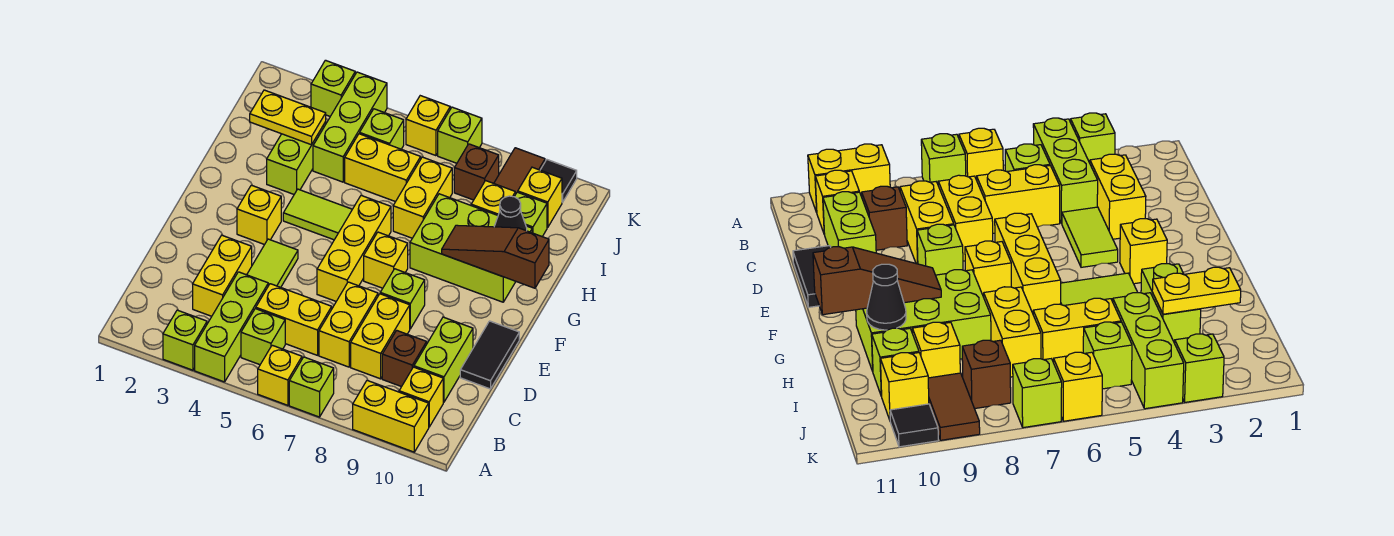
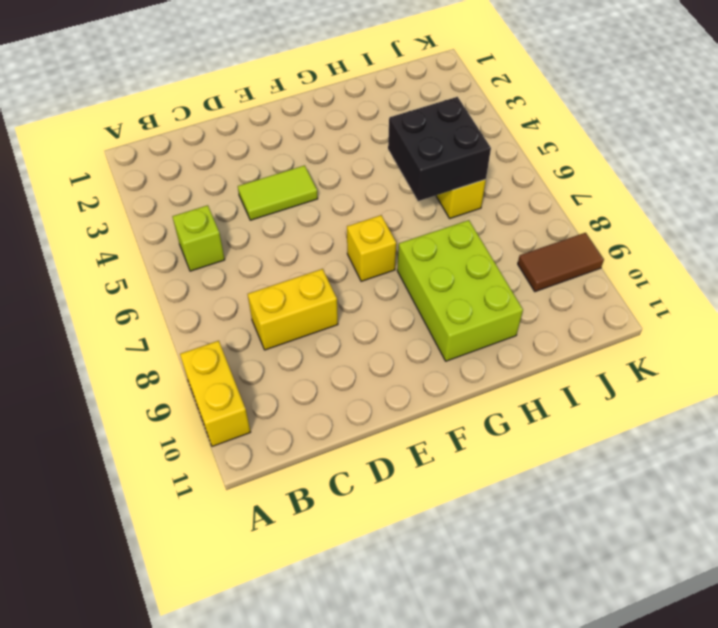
black brick H5:I6 level 2 -> none
none -> lime brick A3 level 1
none -> lime brick A4:C4 level 1
none -> yellow brick A6 level 1
none -> lime brick A7 level 1

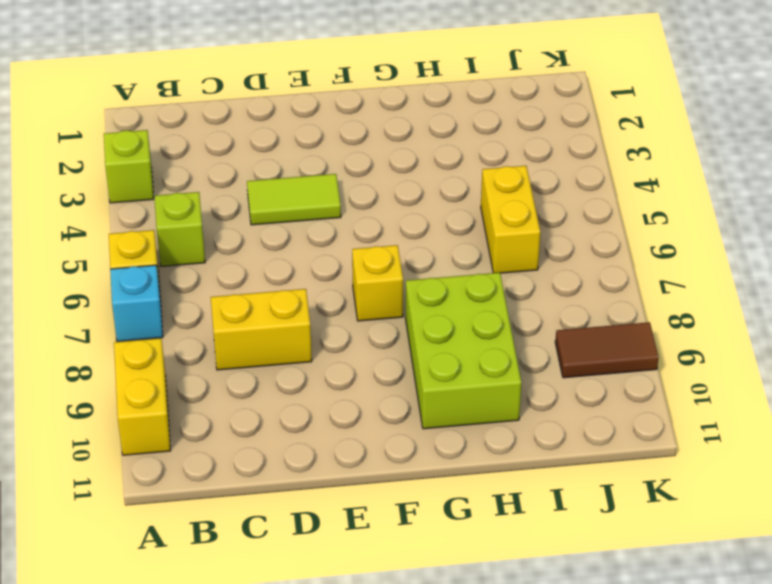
cyan brick A7 level 1 -> lime brick A7 level 1
none -> lime brick A4:C4 level 1
none -> yellow brick B10 level 1
none -> yellow brick C3:D3 level 1
none -> yellow brick C5:C6 level 1

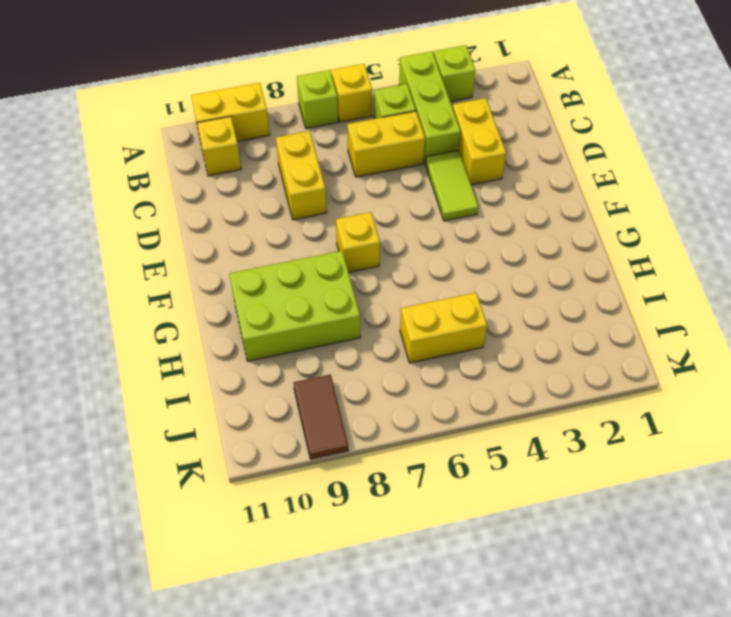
none -> yellow brick C7:D7 level 1
none -> brown brick C9 level 1
none -> lime brick C10:D10 level 1
none -> black tile D11:E11 level 1

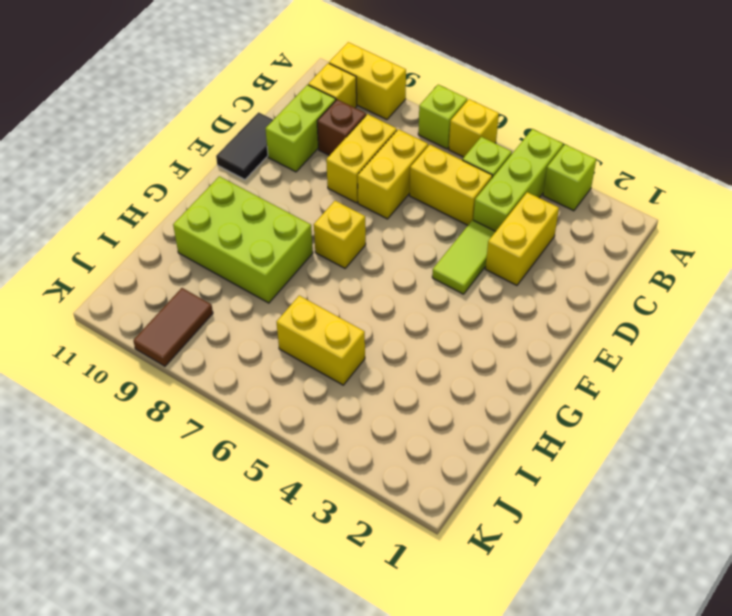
none -> yellow brick E6:G6 level 1
none -> lime brick E8 level 1
none -> yellow brick F3 level 1
none -> lime tile G4:G5 level 1

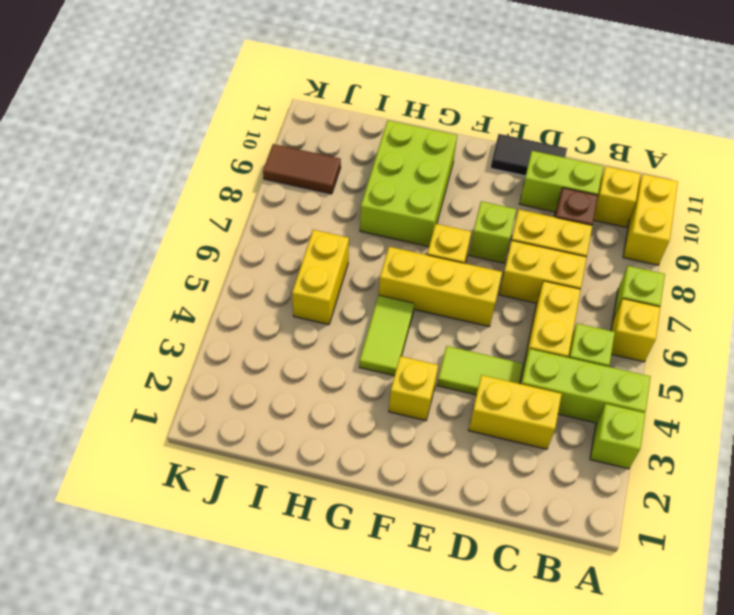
none -> lime brick H3:I3 level 1
none -> yellow brick H7:I7 level 1
none -> lime brick I4:K4 level 1
none -> yellow brick I9 level 1

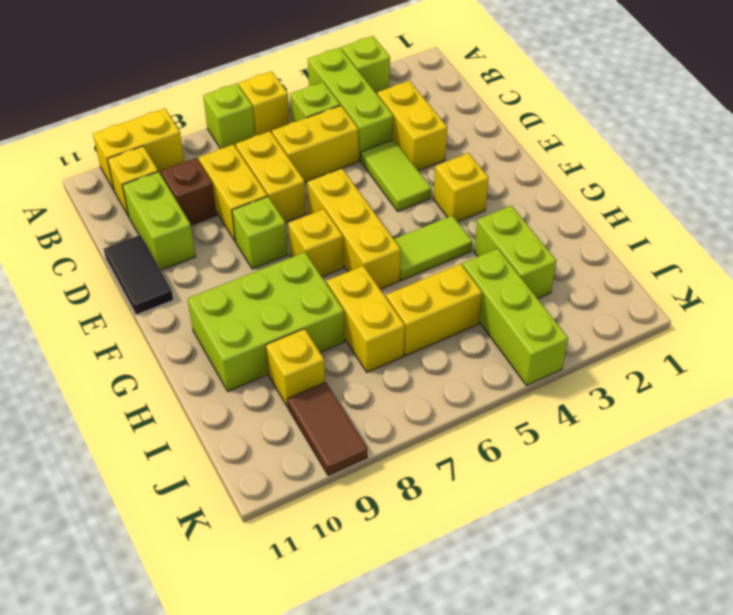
none -> lime brick I10 level 1
none -> lime brick J5 level 1
none -> brown brick J8 level 1
none -> yellow brick J10 level 1

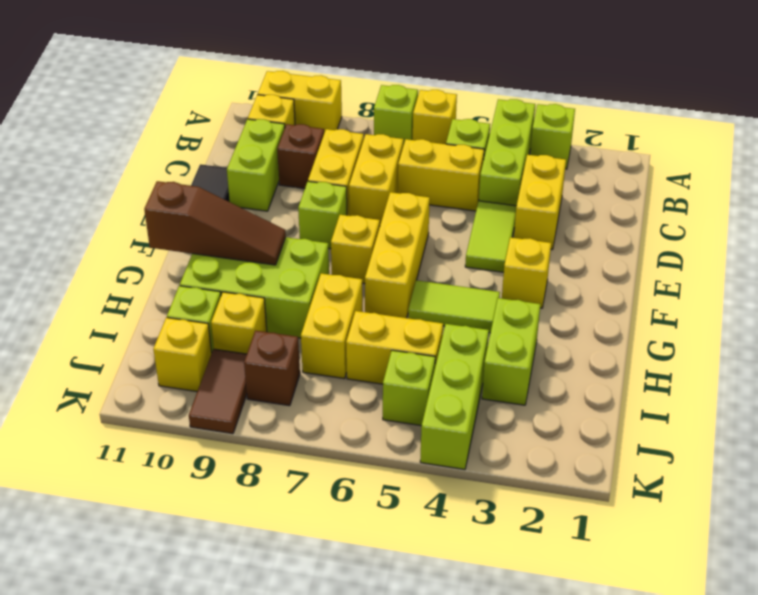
none -> lime brick K3 level 1
none -> yellow brick K6 level 1
none -> lime brick K7 level 1
none -> black tile K10 level 1

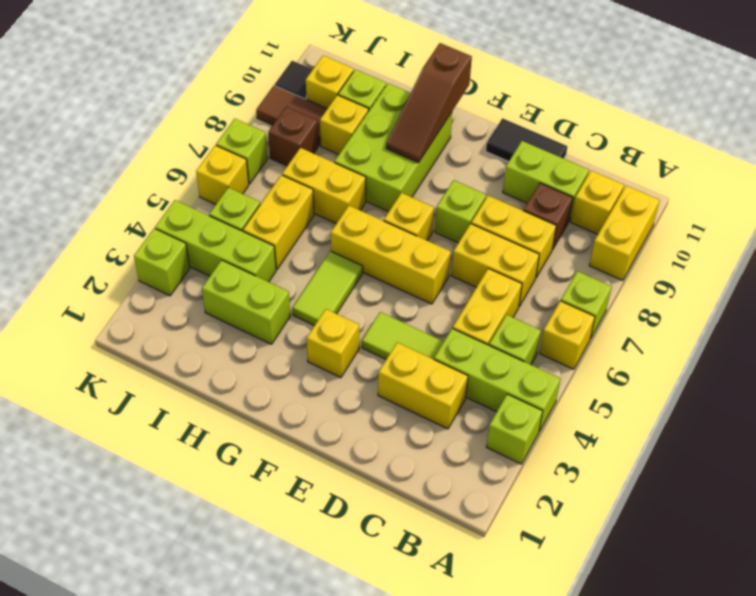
none -> black cone H10 level 2
none -> yellow plate I2:I3 level 2

